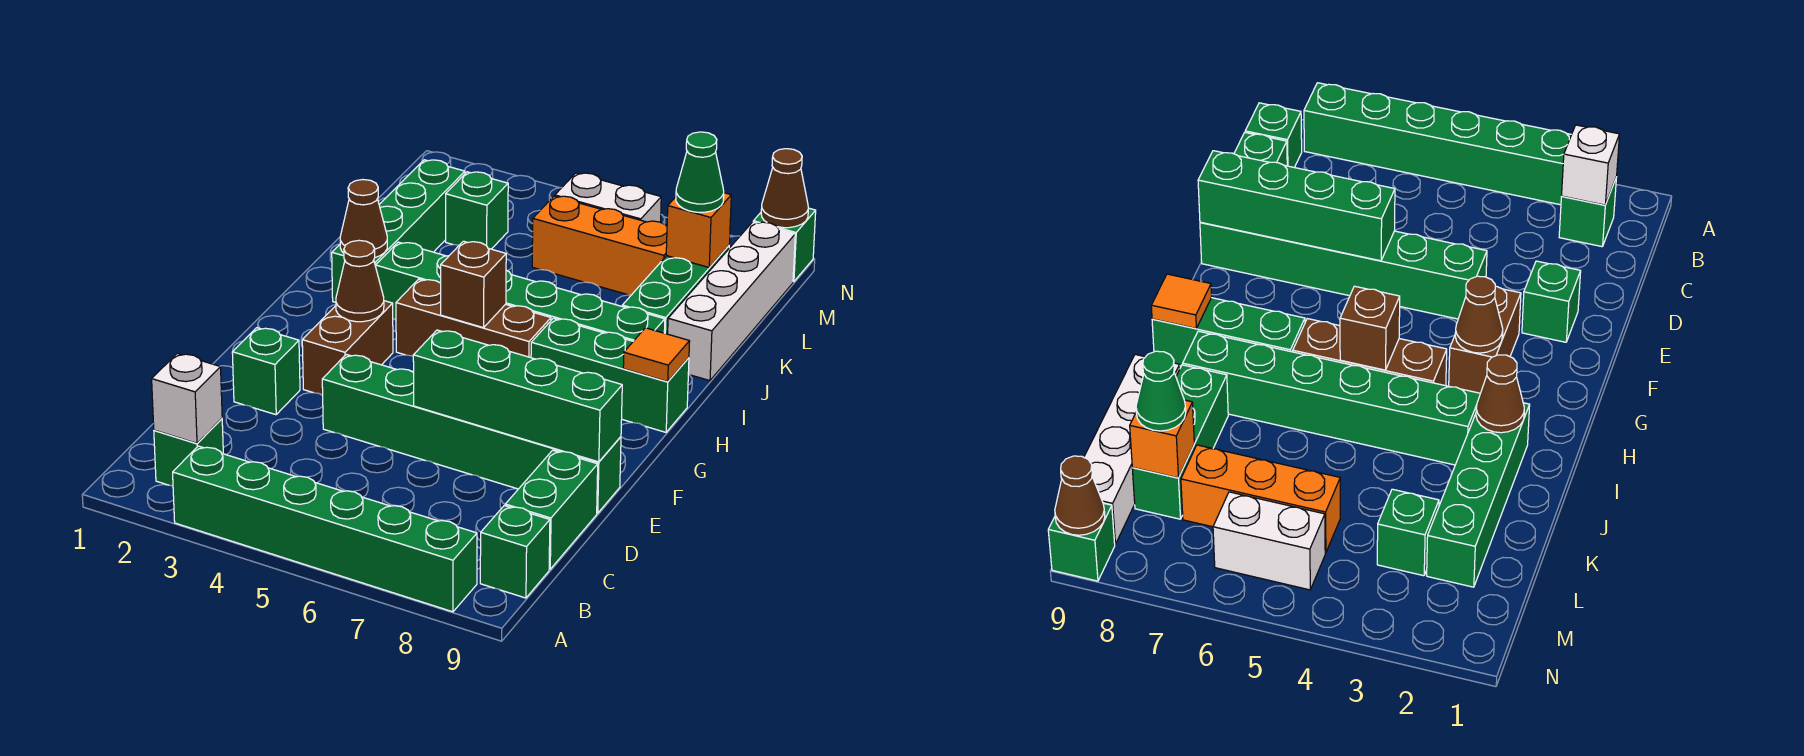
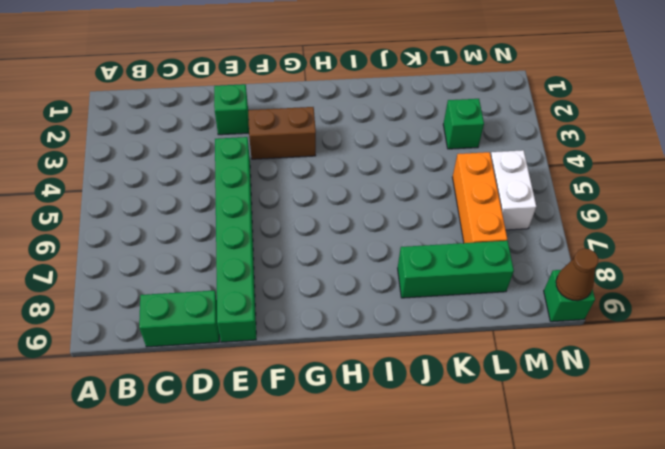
none -> green brick A3:A8 level 1
none -> green brick B2 level 1
none -> green brick B9 level 1

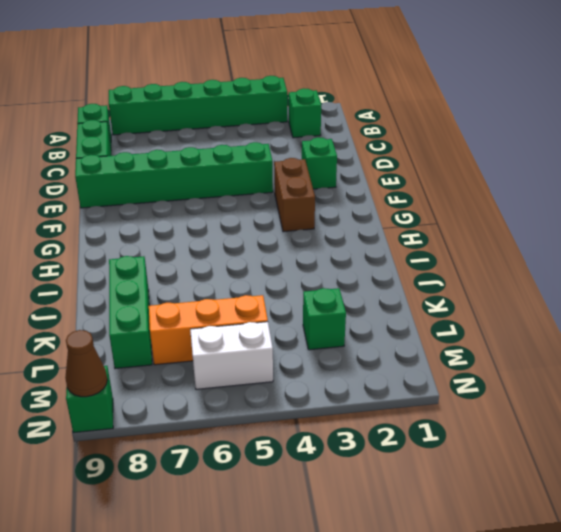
none -> brown brick H4:H6 level 1
none -> green brick H7:H9 level 1
none -> green brick I2:L2 level 1

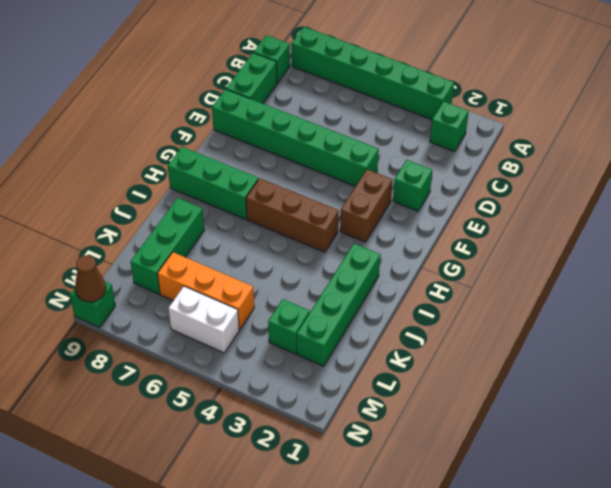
none -> green brick I3:I8 level 1
none -> white brick J9:M9 level 1
none -> white brick B2 level 2

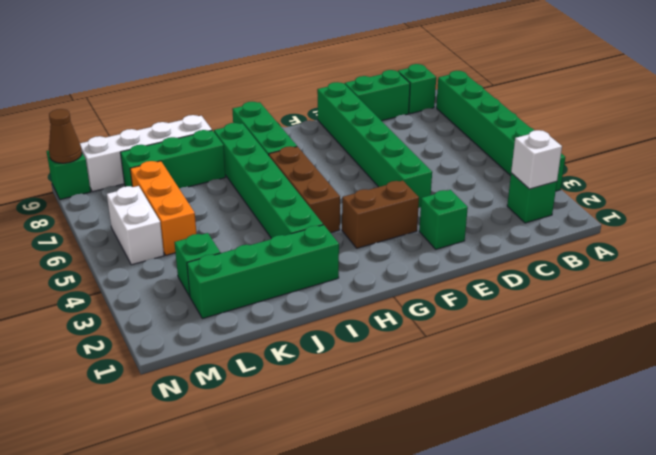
none -> green brick E6:E9 level 2
none -> brown cone G3 level 2
none -> brown brick H5 level 2

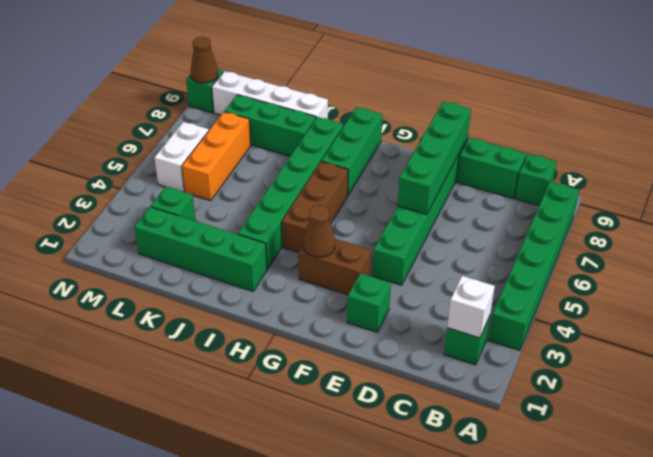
none -> brown brick H5 level 2
none -> orange tile H9 level 2
none -> brown cone I2 level 2

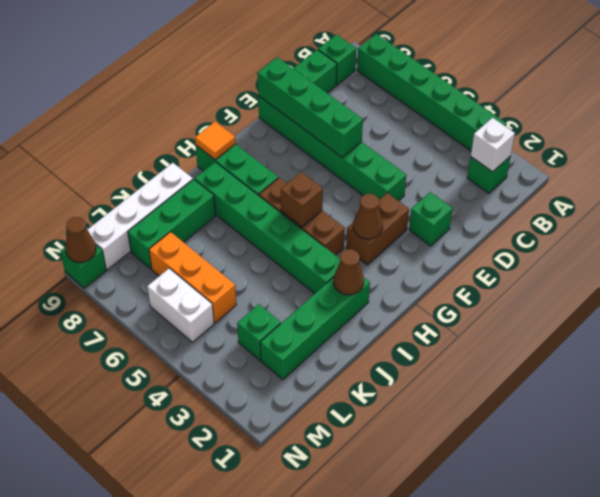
none -> orange brick L8 level 2
none -> green cone L8 level 3

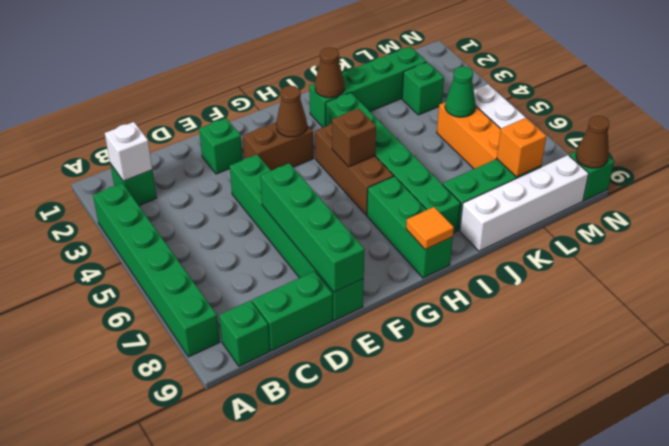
green cone L5 level 2 -> green cone L8 level 3

